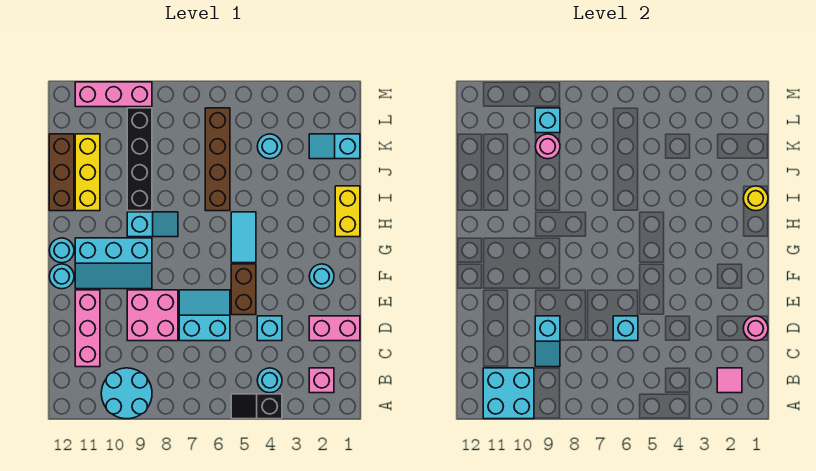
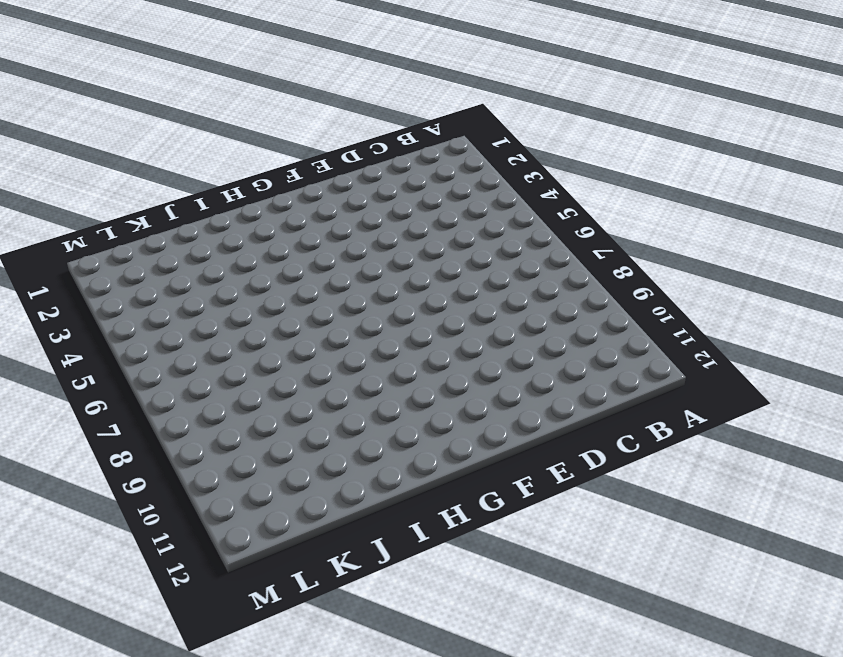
none -> black slope A4:A5 level 1 top 4
none -> cyan round brick A9:B10 level 1
none -> pink brick B2 level 1
none -> cyan round brick B4 level 1

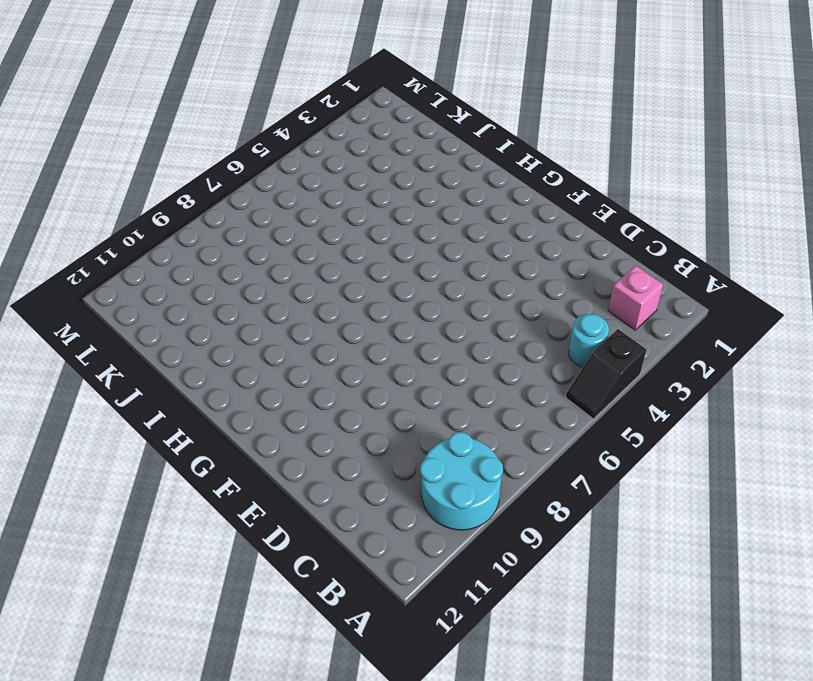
none -> pink brick C11:E11 level 1
none -> pink brick D1:D2 level 1
none -> cyan brick D4 level 1
none -> cyan slope D6:E7 level 1 top D

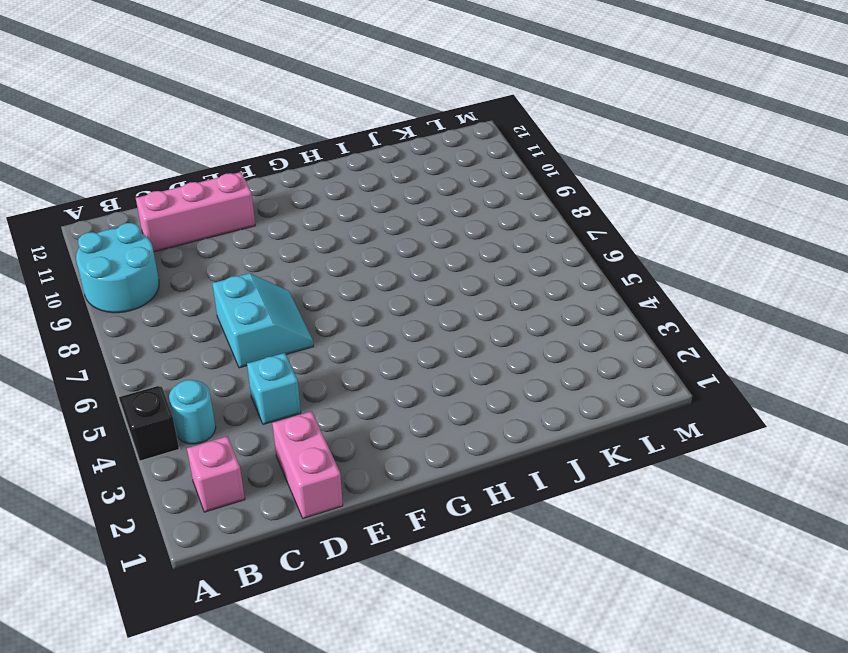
none -> pink brick D8:E9 level 1
none -> brown brick E5:F5 level 1
none -> cyan round brick F2 level 1
none -> cyan slope F9:G11 level 1 top G

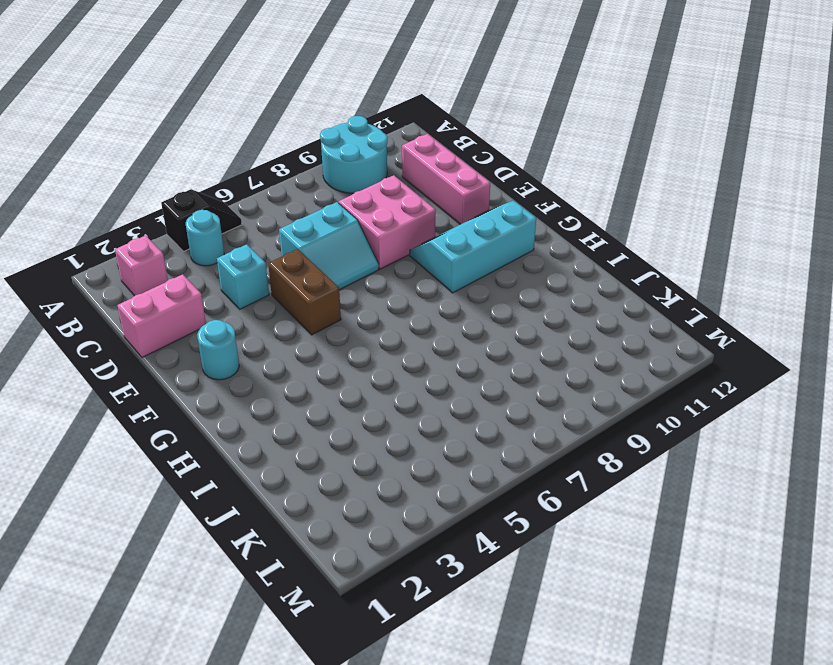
none -> cyan round brick F12 level 1
none -> cyan tile G5:H5 level 1
none -> cyan round brick G12 level 1
none -> yellow brick H1:I1 level 1

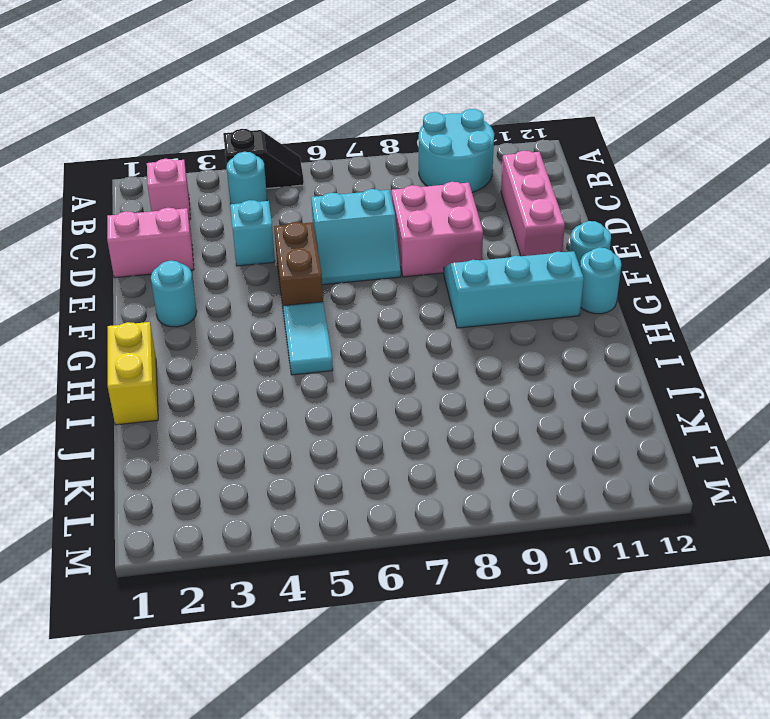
none -> cyan slope H8:H9 level 1 top 9
none -> brown brick I6:L6 level 1
none -> black brick I9:L9 level 1
none -> yellow brick I11:K11 level 1

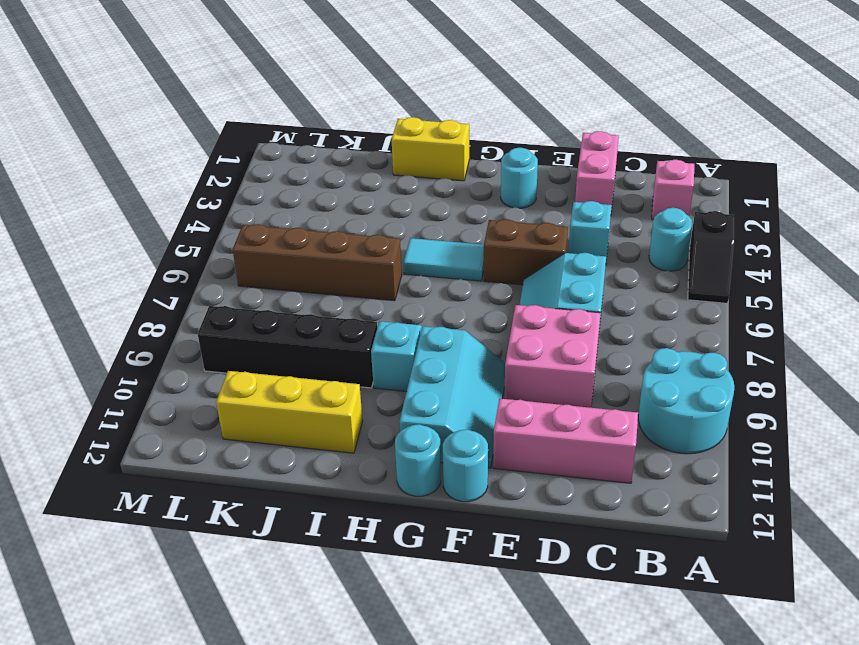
none -> brown brick I12:K12 level 1
none -> cyan slope K1:K2 level 1 top 1
none -> cyan round brick K4 level 1
none -> pink brick M9:M11 level 1

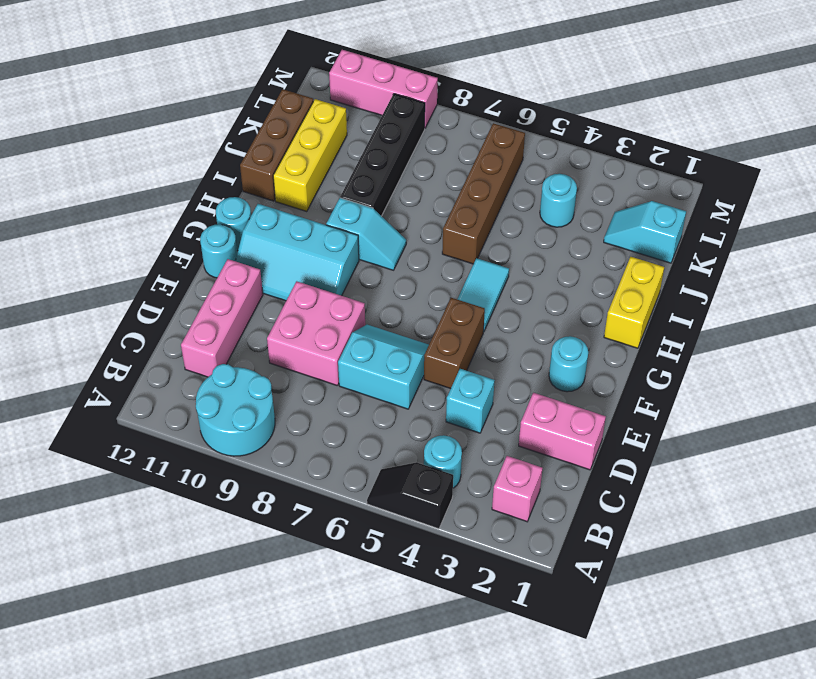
none -> cyan brick A10:B11 level 2
none -> pink tile B2 level 2
none -> cyan slope C9:D9 level 2 top D
none -> pink round brick D1 level 2

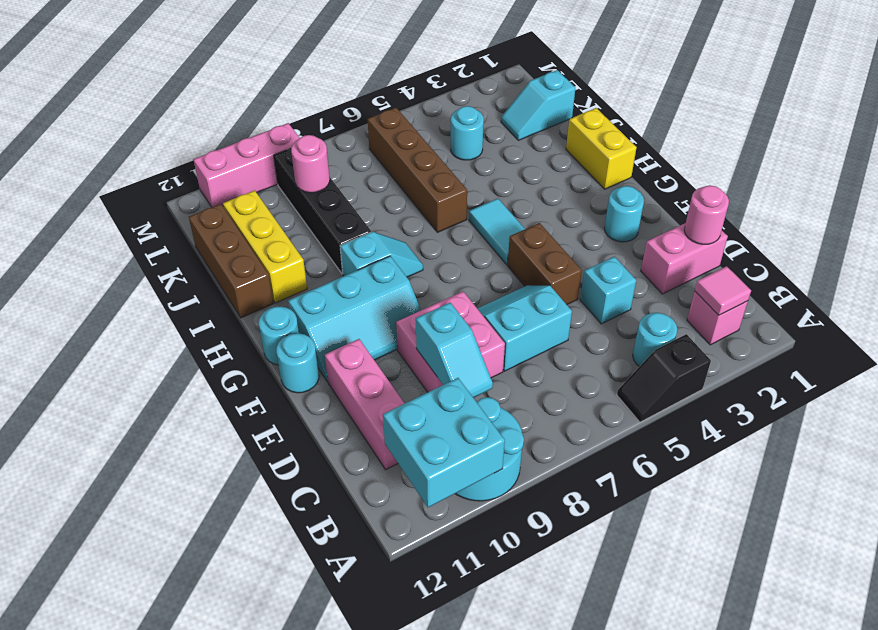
none -> cyan brick D6 level 2
none -> yellow round brick I1 level 2
none -> cyan brick L9 level 2

